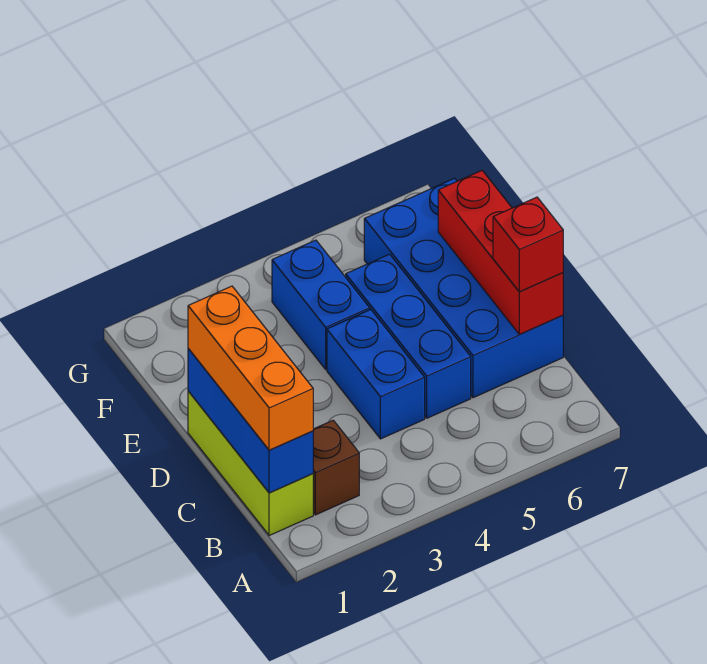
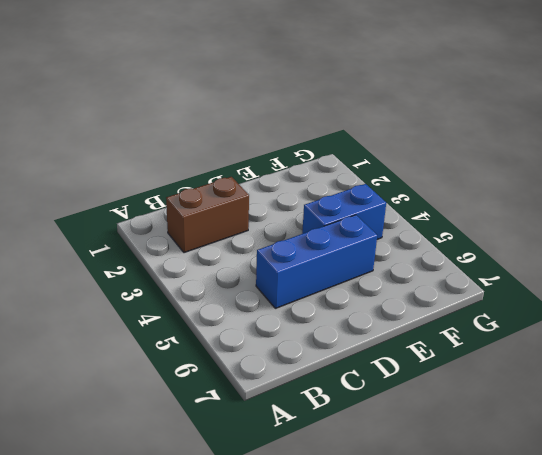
brown brick B2:C2 level 1 -> brown brick B2 level 1
none -> lime brick B1:D1 level 1
none -> blue brick C4:D4 level 1

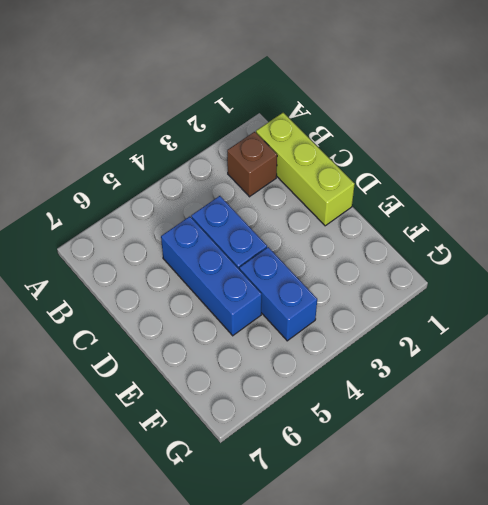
none -> blue brick C6:F7 level 1
none -> blue brick B1:D1 level 2

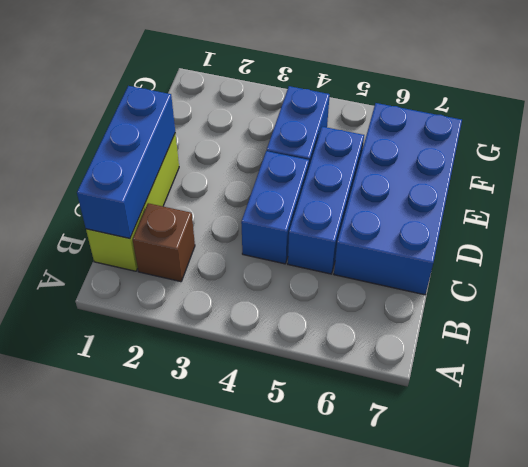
none -> red brick C7:E7 level 2
none -> orange brick B1:D1 level 3

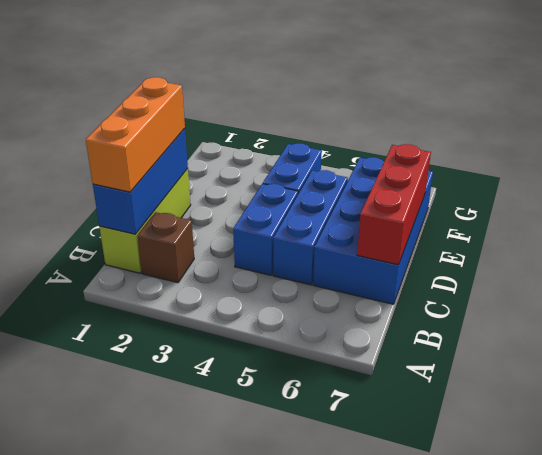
none -> red brick C7 level 3

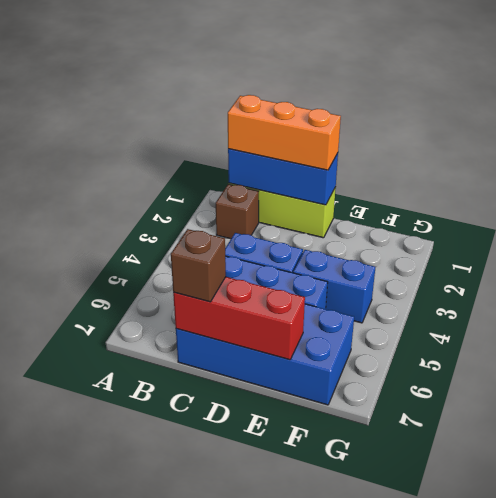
brown brick C7 level 3 -> red brick C7 level 3

